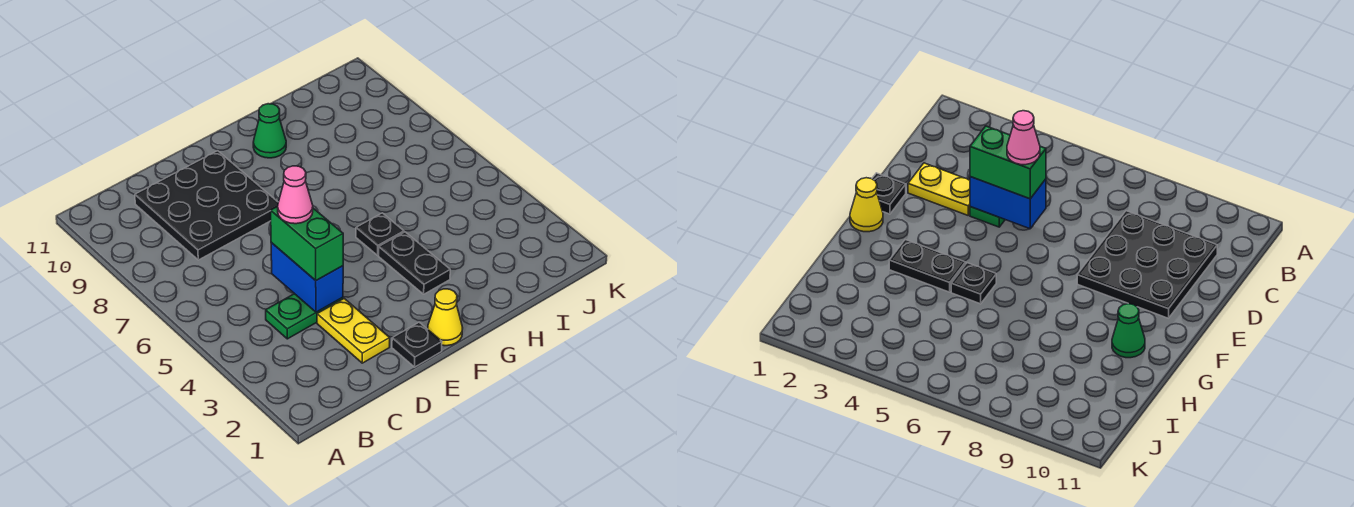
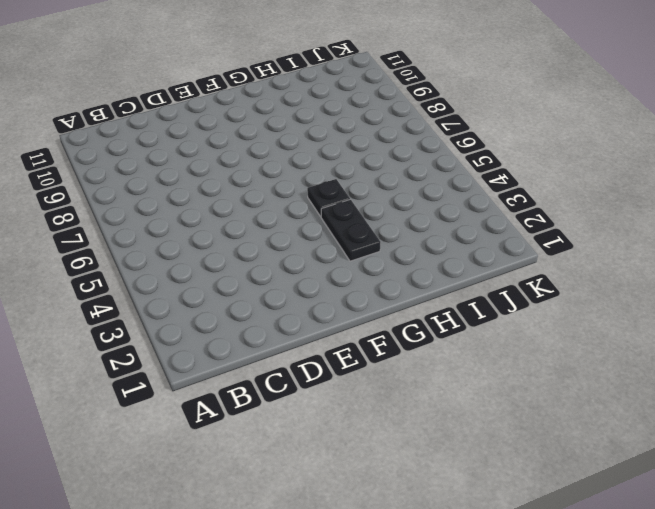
none -> green plate C4:D4 level 1
none -> black plate C8:E10 level 1

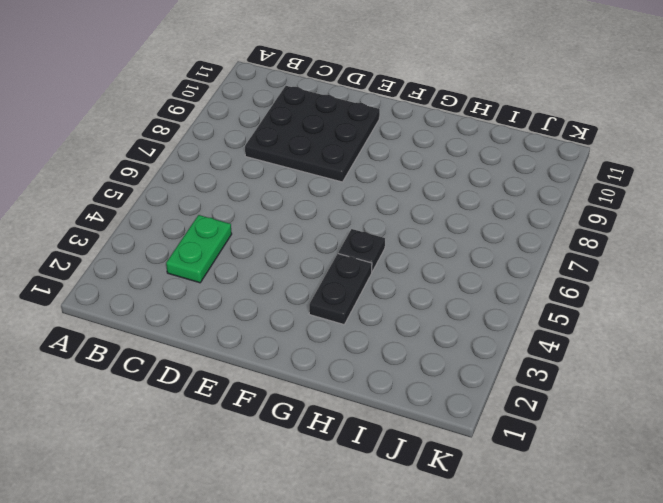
green plate C3:C4 level 1 -> green plate C4:D4 level 1
none -> yellow plate D2:D3 level 1
none -> black plate E1 level 1

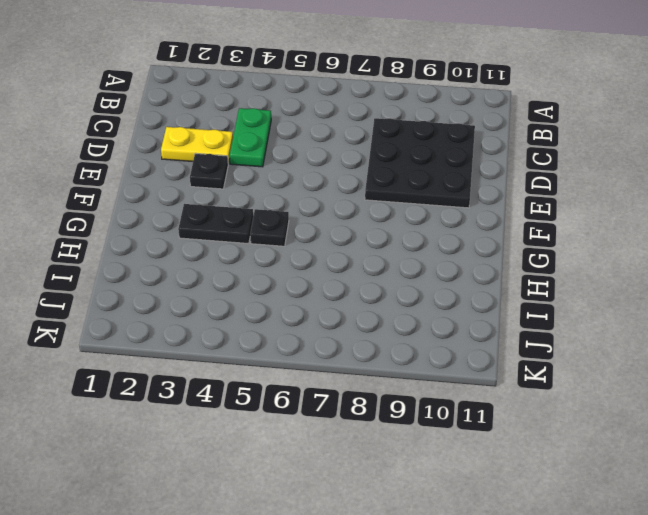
black plate E3 level 1 -> black plate E1 level 1
none -> yellow cone F1 level 1
none -> green cone G10 level 1

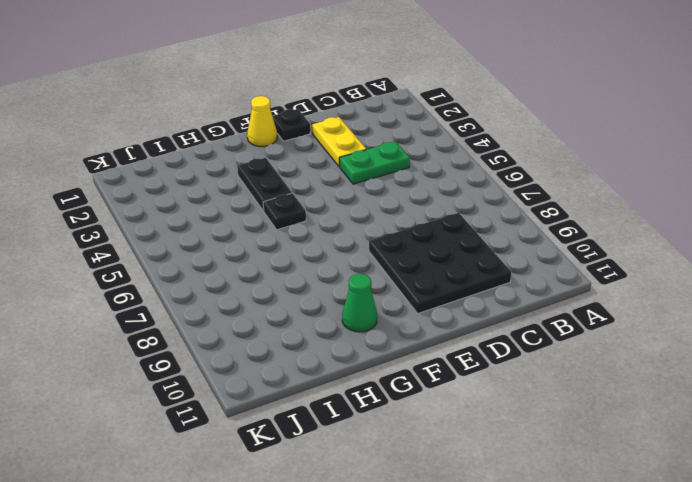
none -> blue brick D4:D5 level 2
none -> green brick D4:D5 level 3

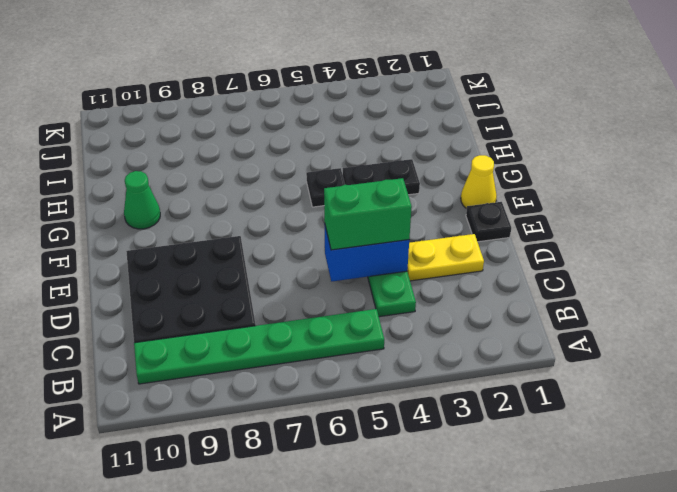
green plate B5:B10 level 1 -> none
none -> pink cone D5 level 4

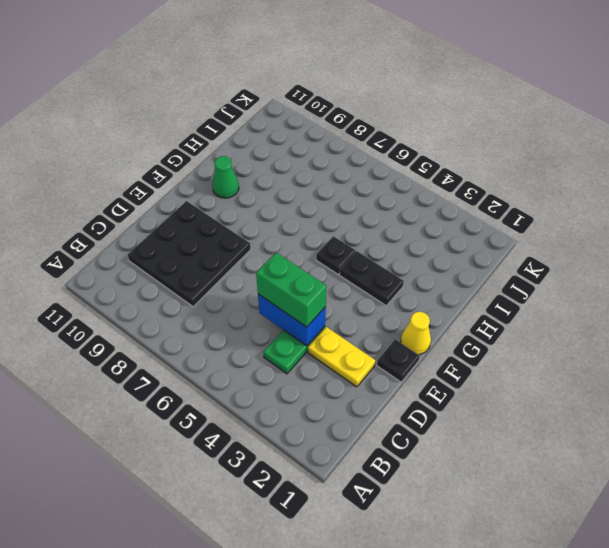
none -> pink cone D5 level 4

